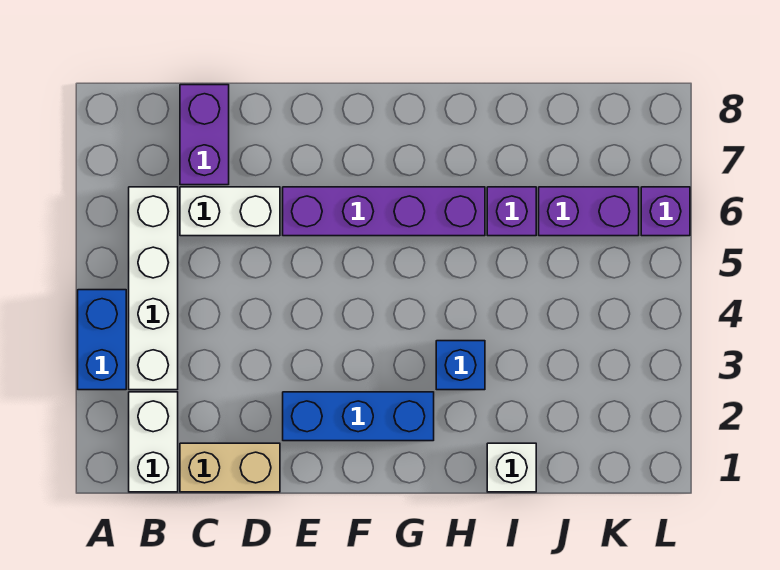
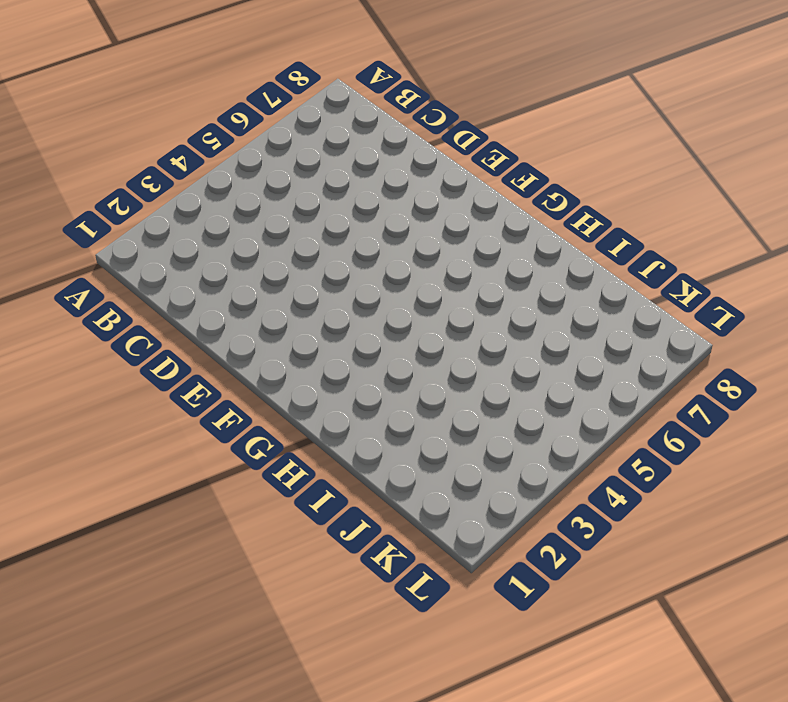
none -> blue brick A3:A4 level 1
none -> white brick B1:B2 level 1
none -> white brick B3:B6 level 1

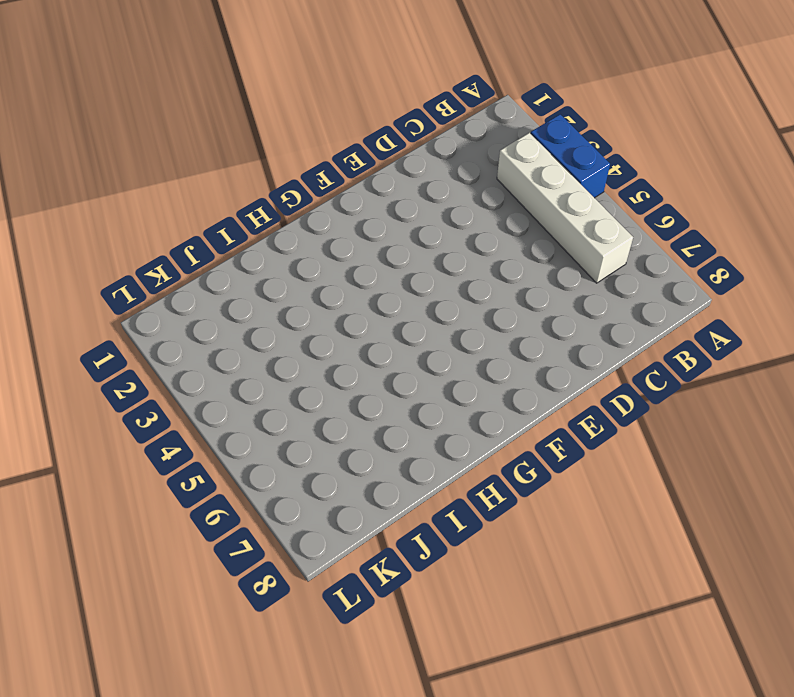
none -> white brick B1:B2 level 1
none -> tan brick C1:D1 level 1
none -> white brick C6:D6 level 1

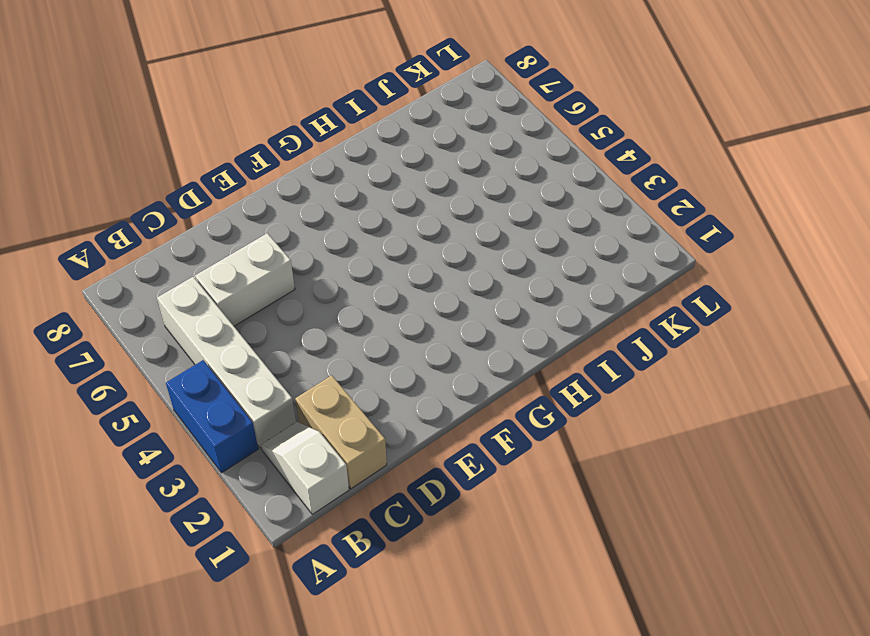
white slope B1:B2 level 1 top 1 -> white brick B1:B2 level 1
tan brick C1:C2 level 1 -> tan brick C1:D1 level 1
none -> purple brick C7:C8 level 1
none -> blue brick E2:G2 level 1
none -> purple brick E6:H6 level 1

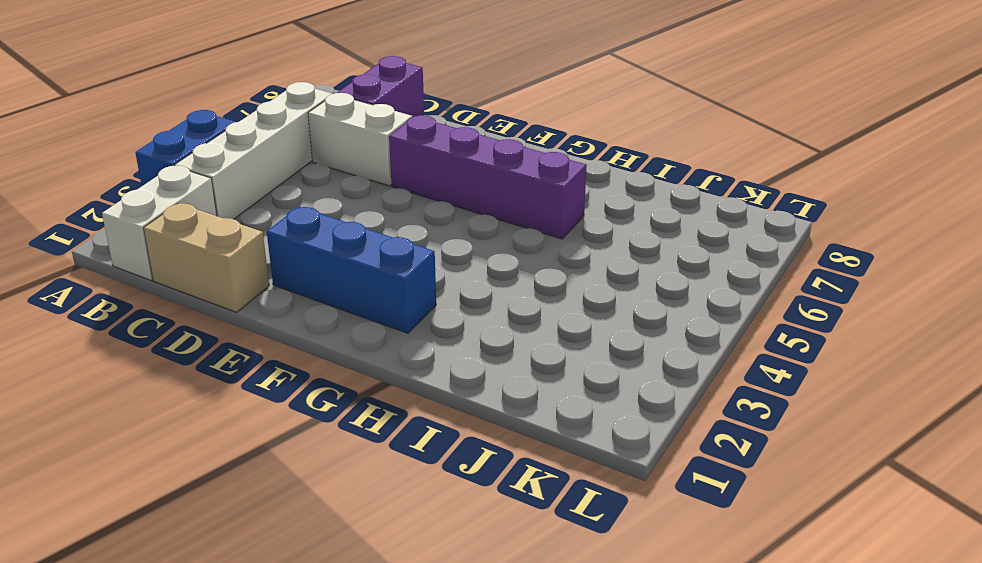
none -> blue brick H3 level 1
none -> white brick I1 level 1
none -> purple brick I6 level 1

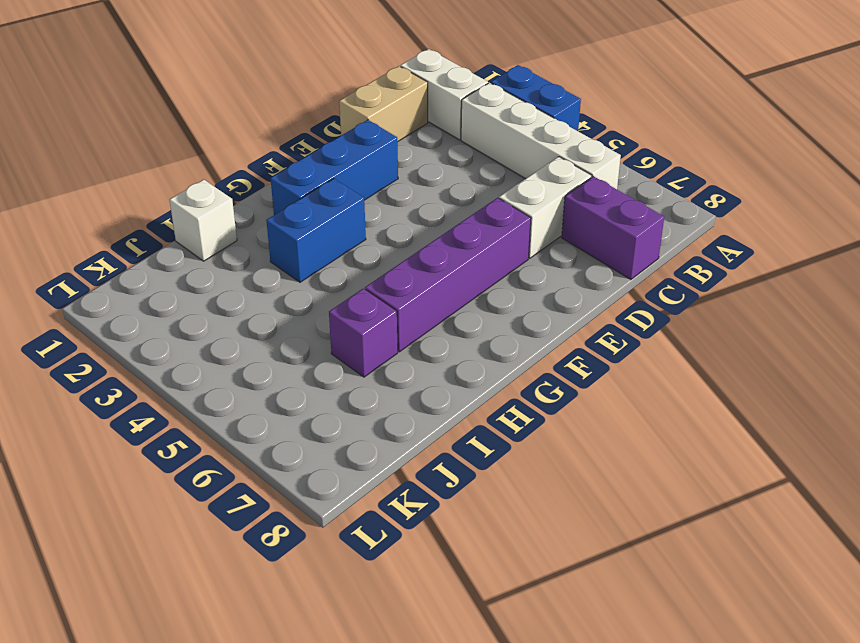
blue brick G3:H3 level 1 -> blue brick H3 level 1
none -> purple brick J6:K6 level 1
none -> purple brick L6 level 1

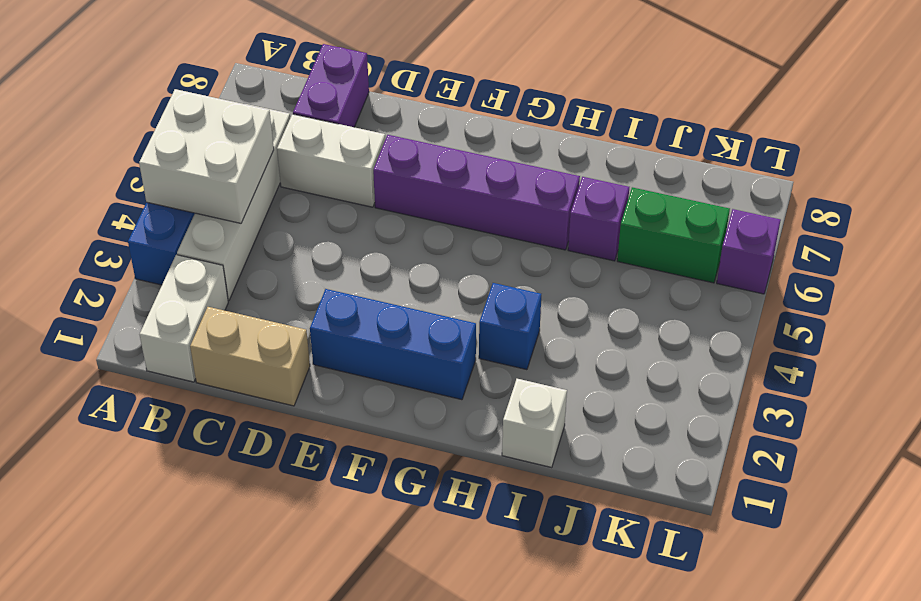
white brick A4:B5 level 2 -> none
green brick J6:K6 level 1 -> purple brick J6:K6 level 1

